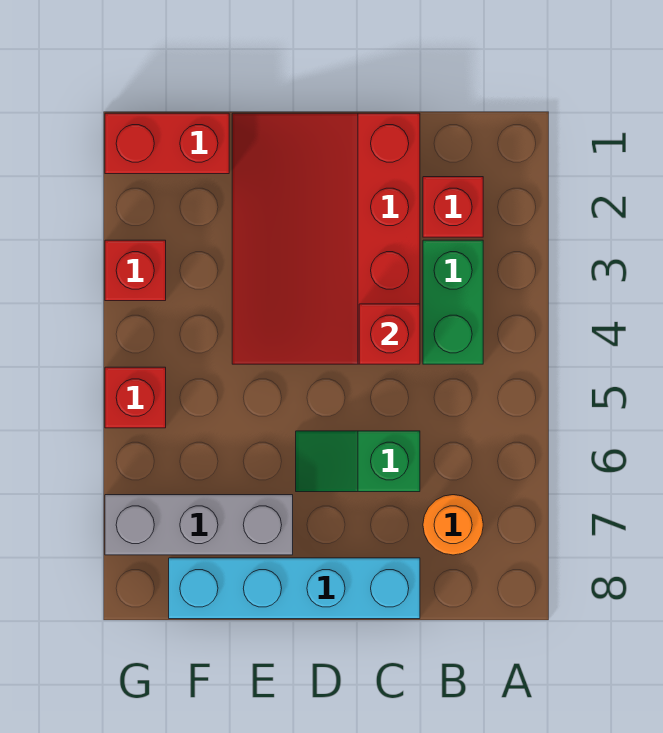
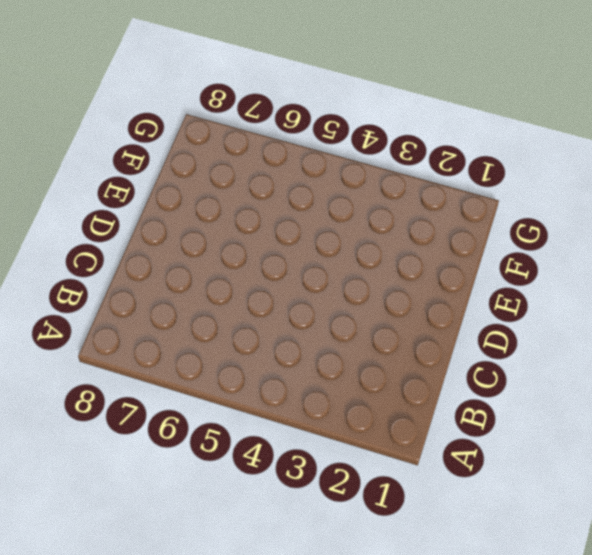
none -> red brick B2 level 1
none -> green brick B3:B4 level 1

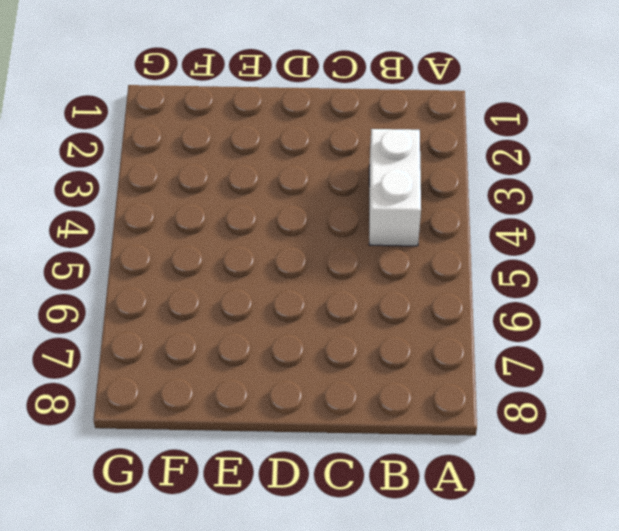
white brick B3:B4 level 1 -> green brick B3:B4 level 1
none -> red brick B2 level 1
none -> orange round brick B7 level 1

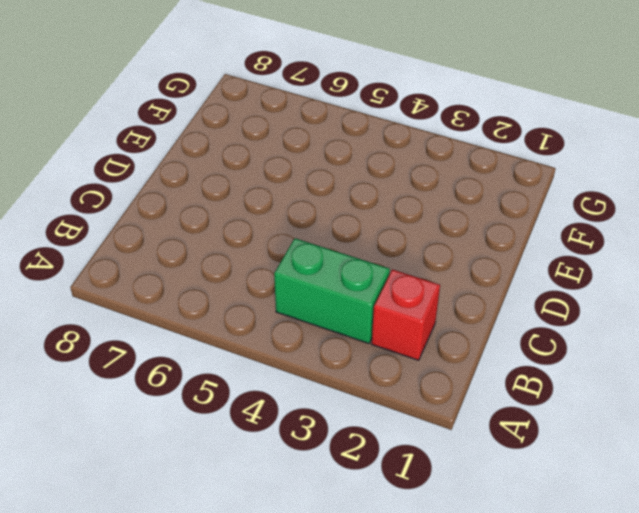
none -> orange round brick B7 level 1
none -> red slope C1:E4 level 1 top C

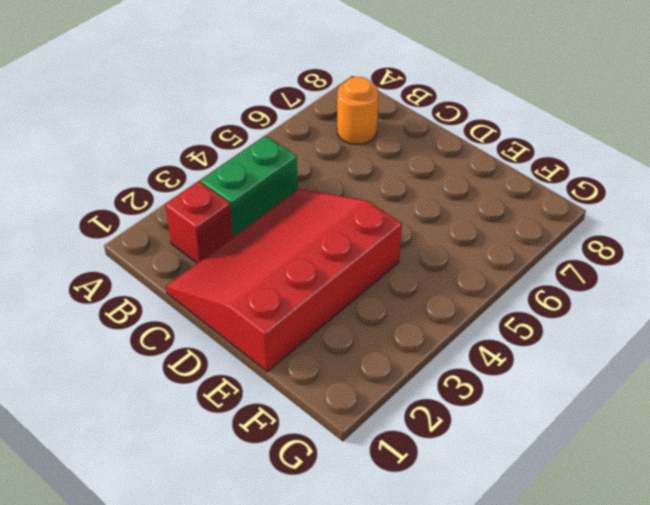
red slope C1:E4 level 1 top E -> red slope C1:E4 level 1 top C
none -> green slope C6:D6 level 1 top C
none -> cyan brick C8:F8 level 1

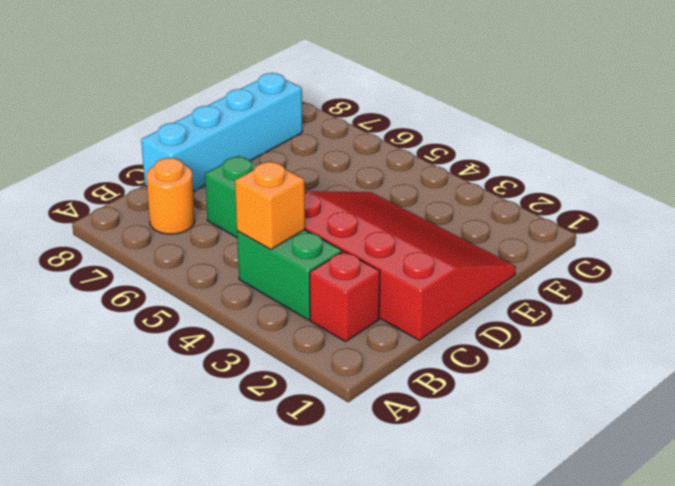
orange brick B4 level 2 -> none
none -> grey brick E7:G7 level 1
none -> red brick F1:G1 level 1

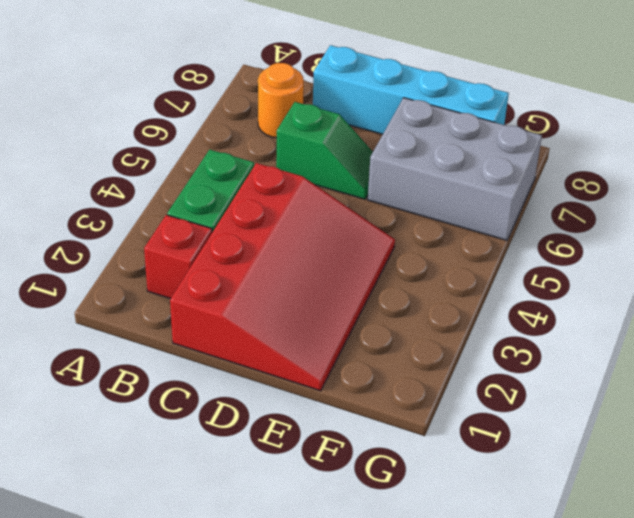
grey brick E6:G7 level 1 -> grey brick E7:G7 level 1
none -> red brick F1:G1 level 1
none -> red brick G3 level 1

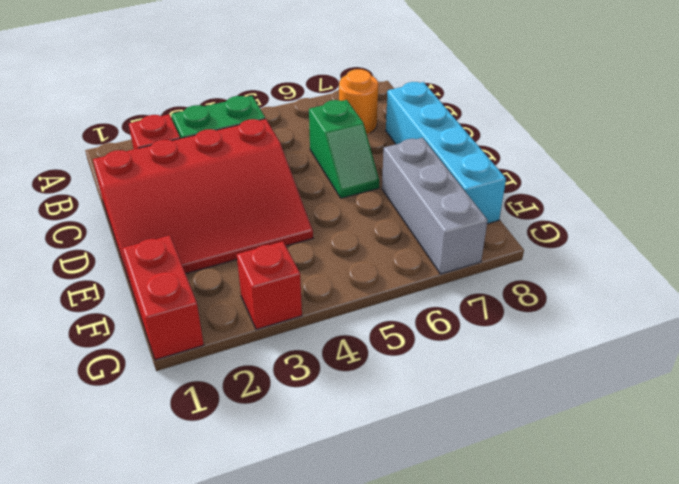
none -> red brick G5 level 1
none -> red brick C4 level 2

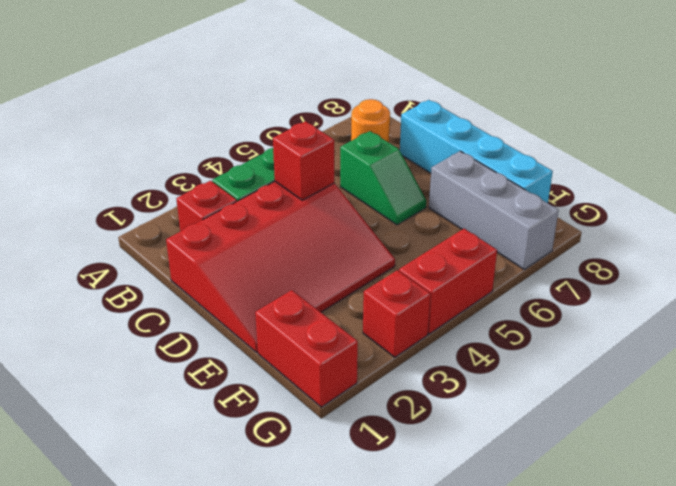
red brick G4:G5 level 1 -> red brick G5 level 1

